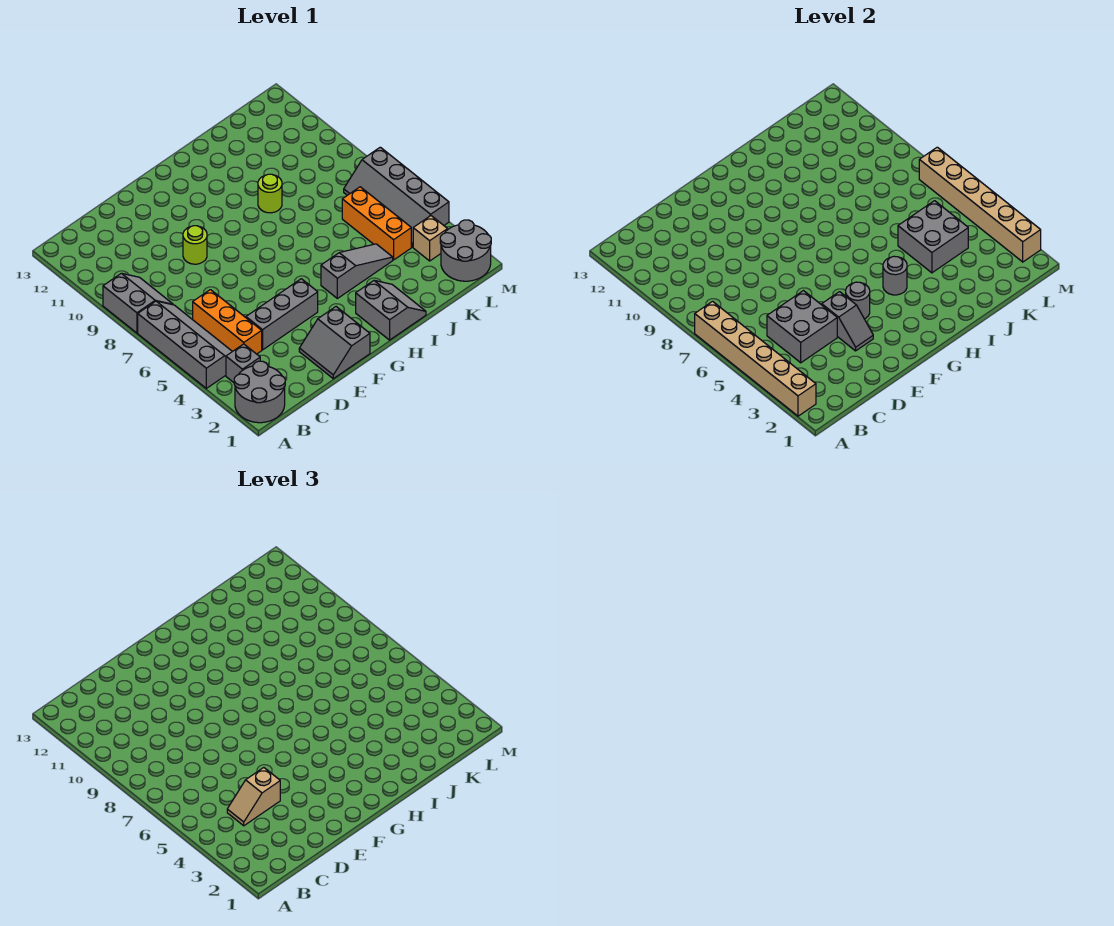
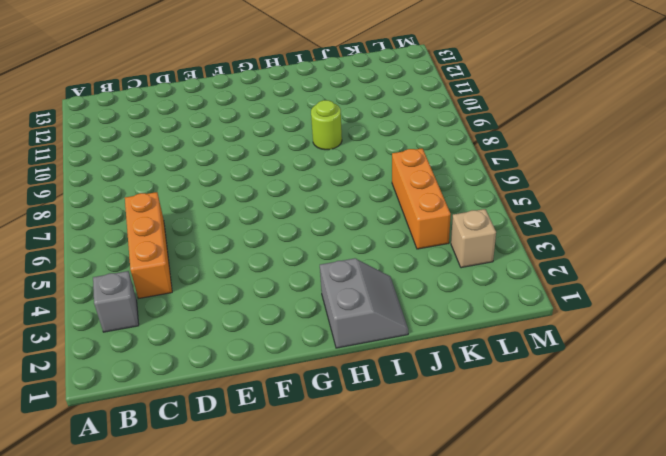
none -> grey round brick A1:B2 level 1
none -> grey slope A4:B7 level 1 top A
none -> grey slope A8:B9 level 1 top A

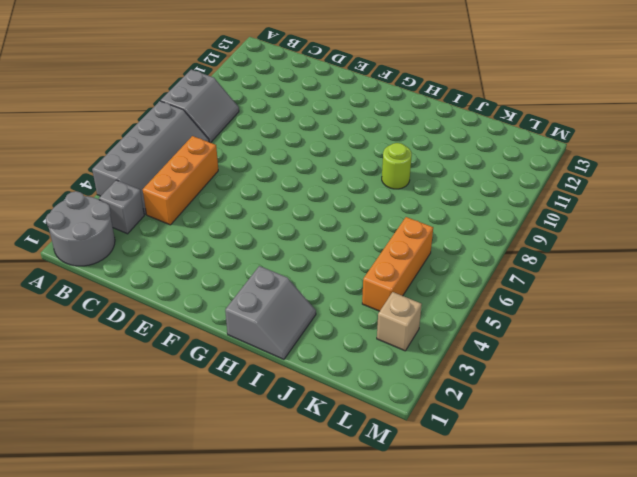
none -> grey brick D4:F4 level 1
none -> grey slope E1:F2 level 1 top F
none -> lime round brick E9 level 1

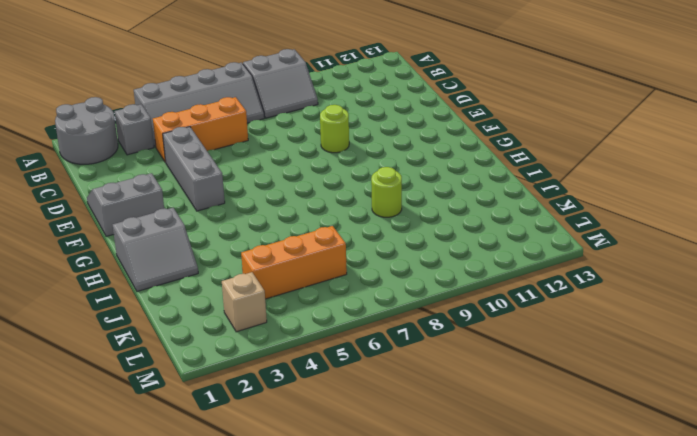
none -> grey slope H4:J4 level 1 top H
none -> grey round brick L1:M2 level 1
none -> grey slope L4:M7 level 1 top M

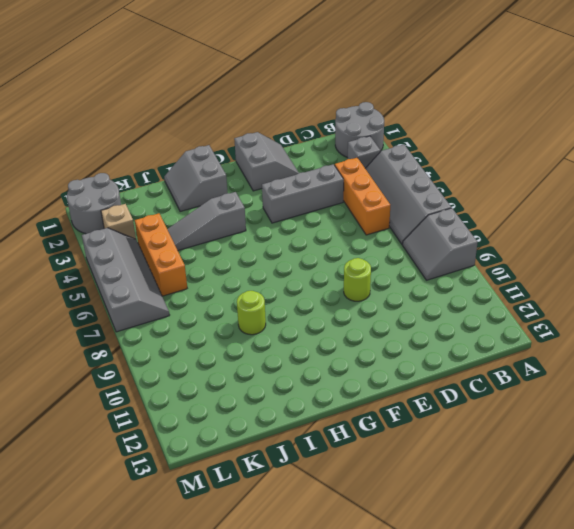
none -> tan brick A2:A7 level 2
none -> grey brick C4:D5 level 2
none -> grey slope E3:E4 level 2 top 4

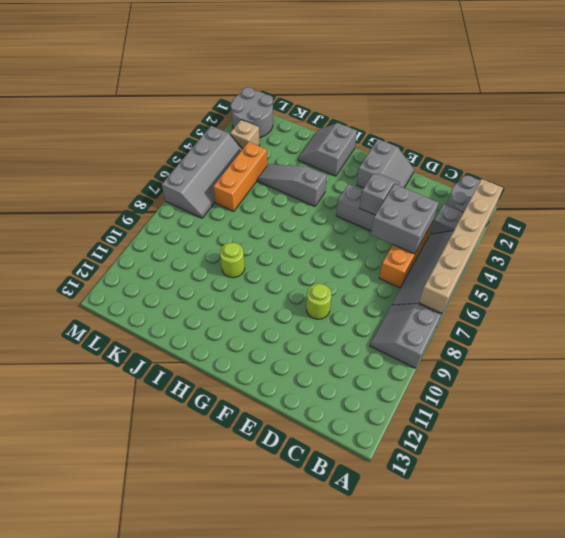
none -> grey round brick F4 level 2
none -> grey round brick H4 level 2
none -> grey brick J4:K5 level 2

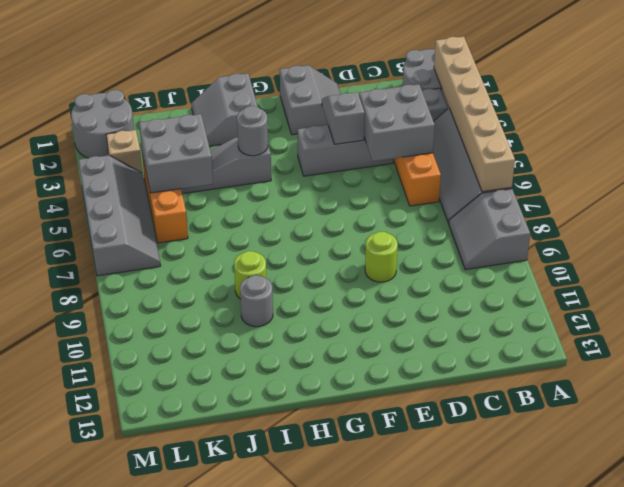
grey round brick I10 level 1 -> grey round brick F4 level 2
none -> tan brick M2:M7 level 2
none -> tan slope C4:D4 level 3 top D

